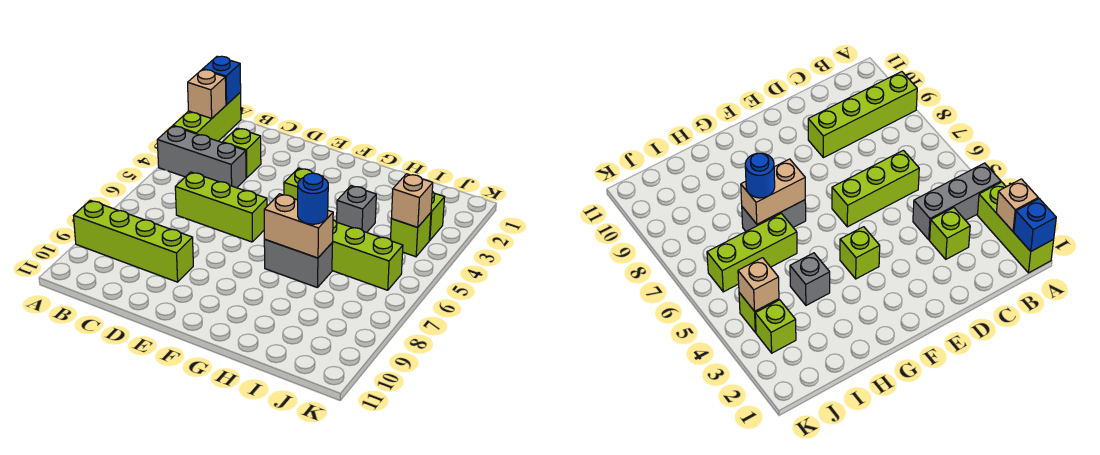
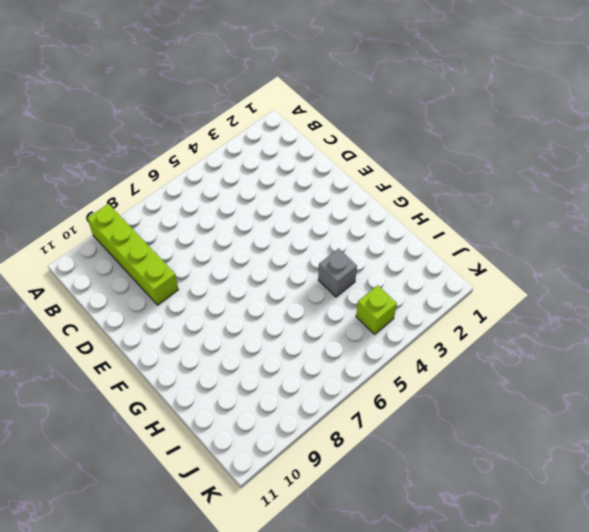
none -> lime brick A1:A3 level 1
none -> grey brick A4:C4 level 1
none -> lime brick C3 level 1

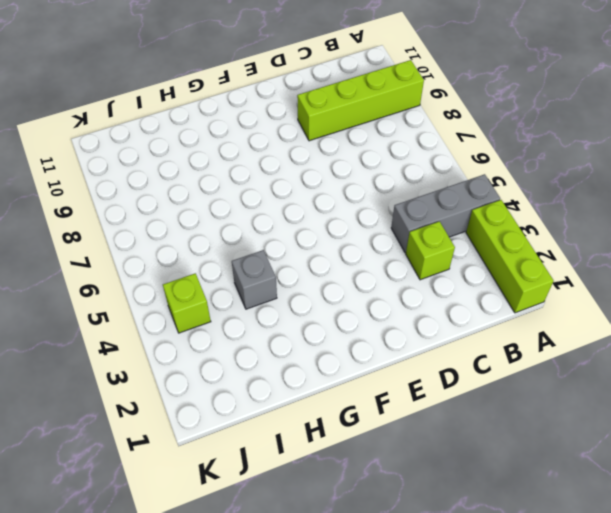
none -> lime brick C6:E6 level 1
none -> lime brick F4 level 1
none -> grey brick G7:H7 level 1

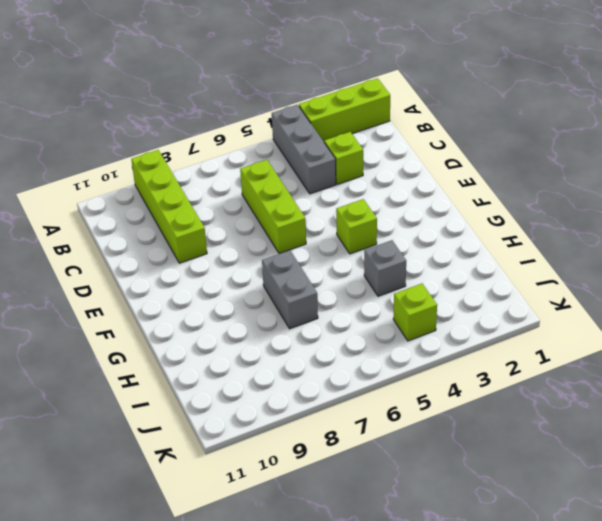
none -> lime brick H6:J6 level 1
none -> lime brick J3 level 1
none -> blue brick A1 level 2

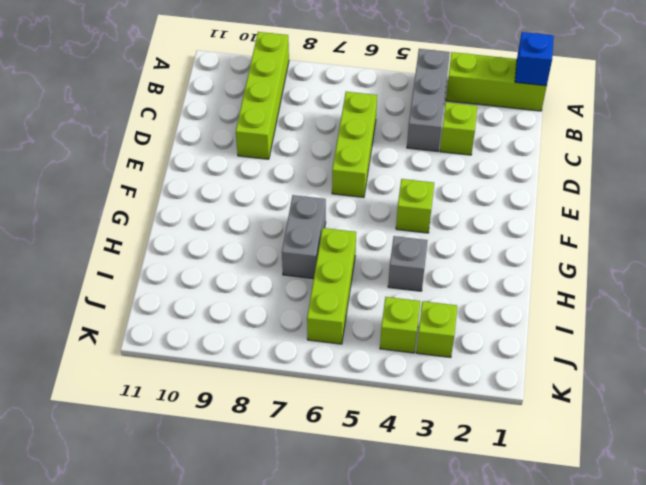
none -> tan brick A2 level 2
none -> tan brick G7:H7 level 2
none -> tan brick J4 level 2

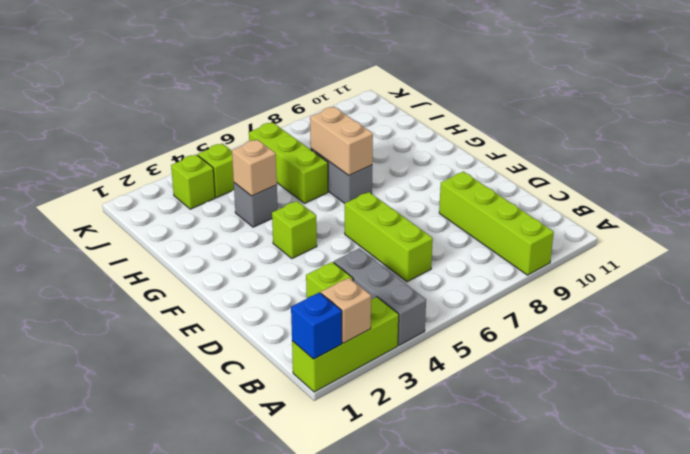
tan brick H4 level 2 -> tan brick J4 level 2
none -> blue round brick H7 level 3

